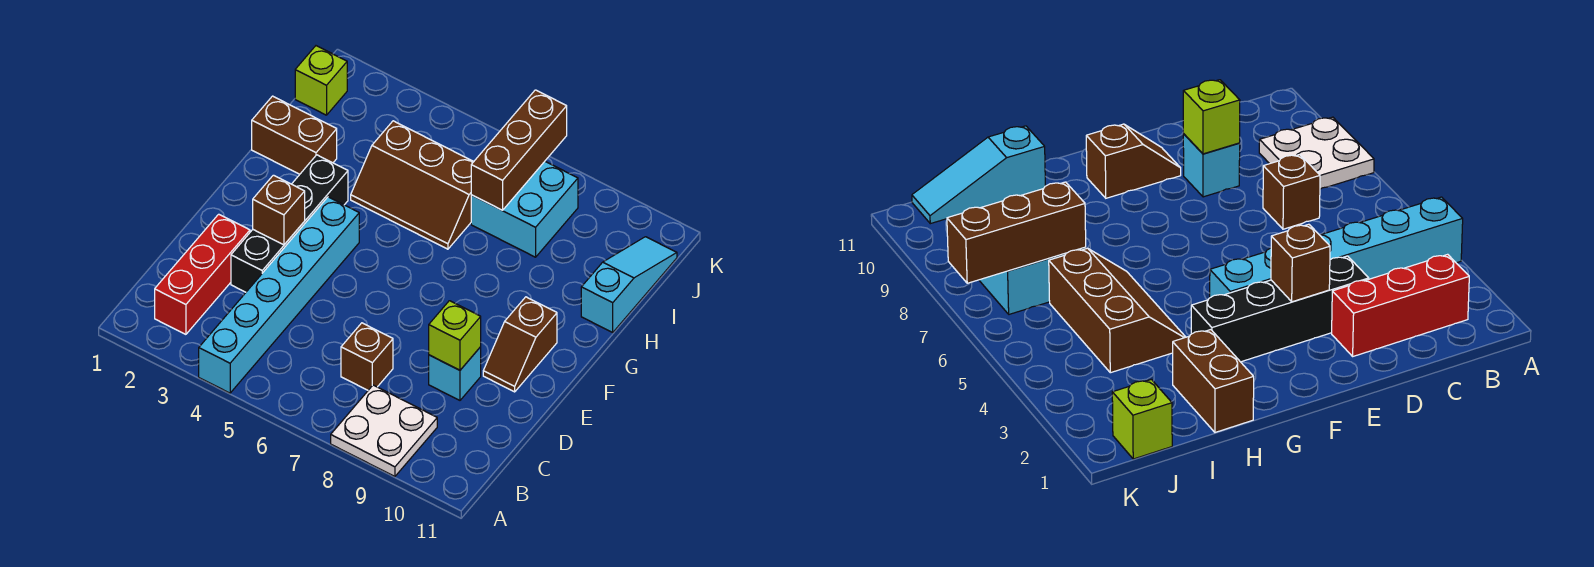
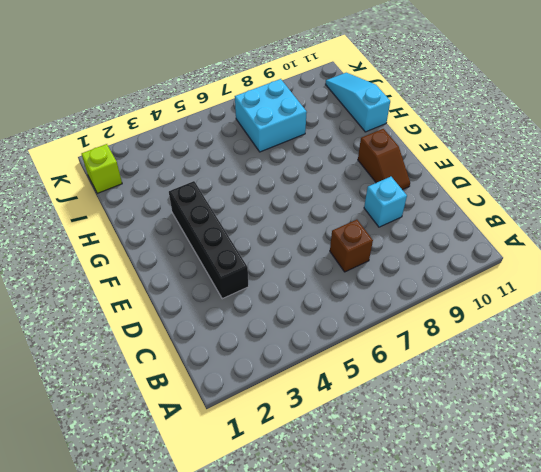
none -> cyan brick A4:F4 level 1
none -> white plate A8:B9 level 1
none -> red brick B2:D2 level 1

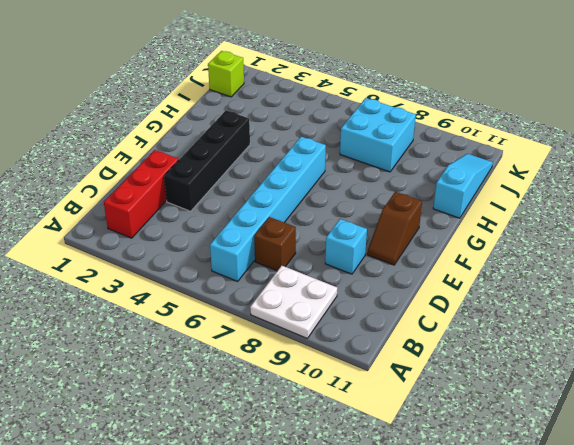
cyan brick B6:G6 level 1 -> cyan brick A4:F4 level 1
none -> brown brick H1:H2 level 1
none -> brown slope H4:I6 level 1 top I
none -> lime brick D9 level 2

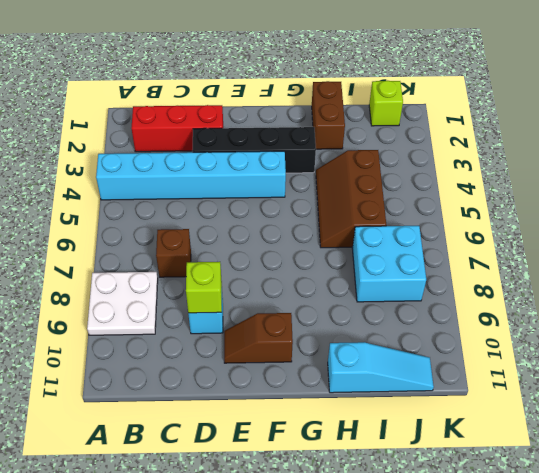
none -> brown brick E3 level 2
none -> brown brick I7:K7 level 2

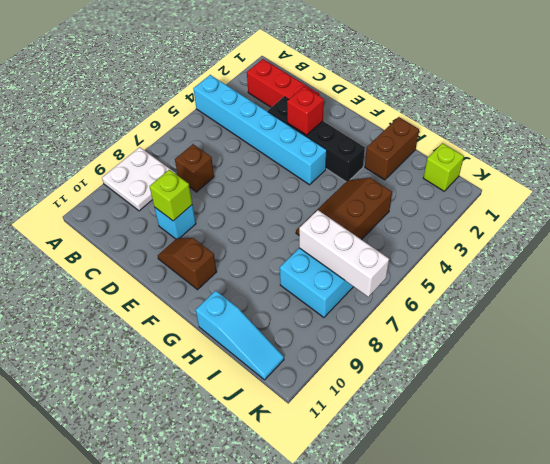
red brick E3 level 2 -> brown brick E3 level 2
white brick I7:K7 level 2 -> brown brick I7:K7 level 2

